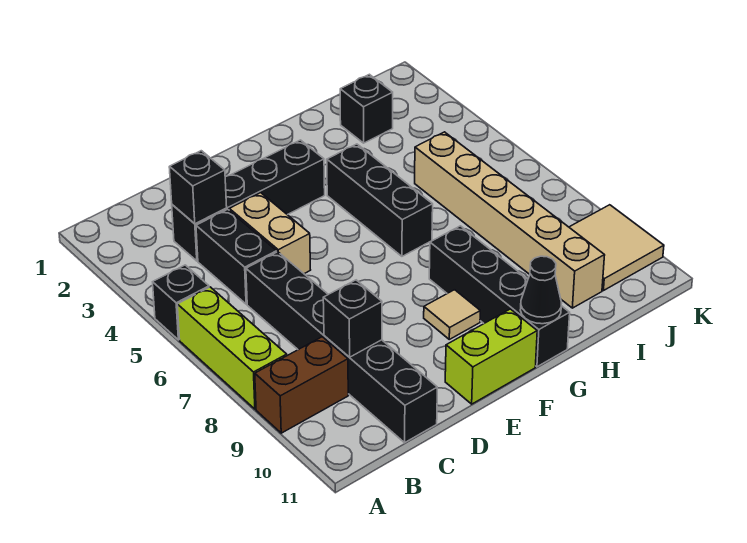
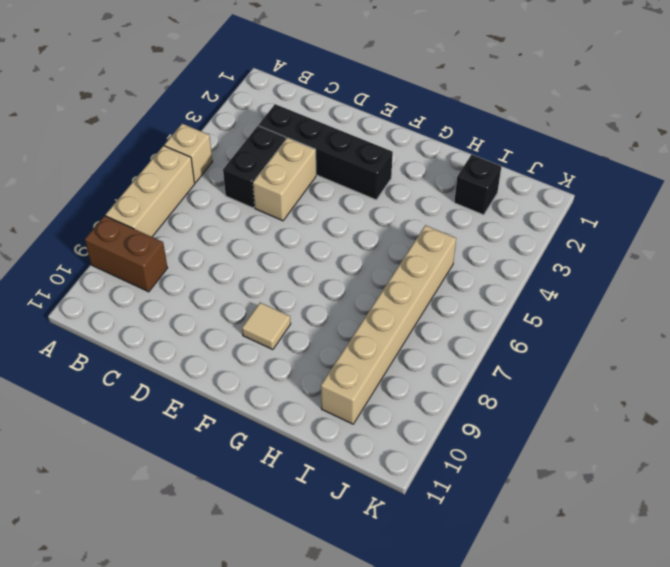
tan brick A5 level 1 -> black brick A5 level 1
tan brick A6:A8 level 1 -> lime brick A6:A8 level 1
none -> black brick C6:C11 level 1
none -> lime brick E11:F11 level 1
none -> black brick G4:G6 level 1

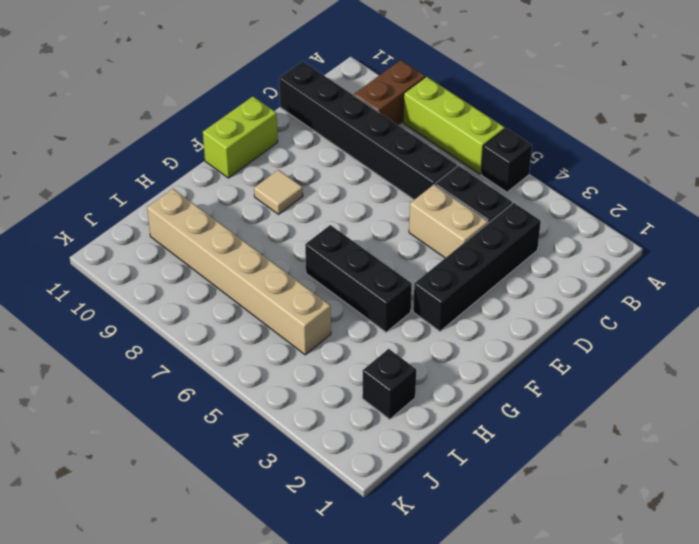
none -> black brick G8:G11 level 1
none -> tan tile J9:K10 level 1
none -> black brick C3 level 2

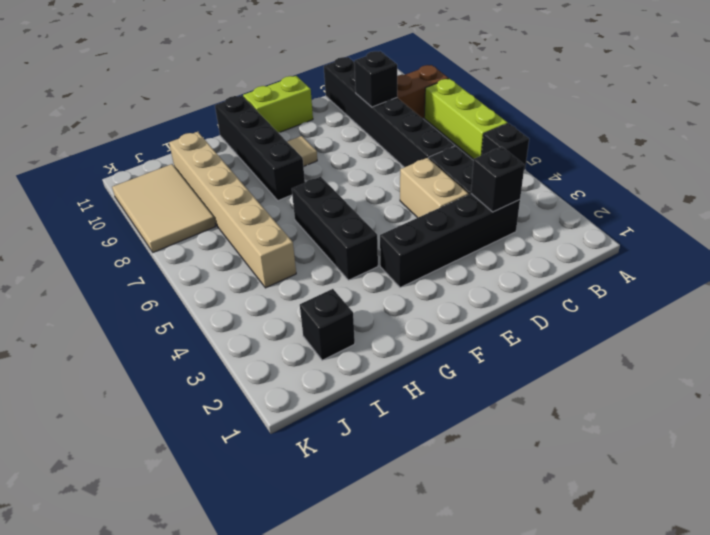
tan tile J8:K10 level 1 -> tan tile J9:K10 level 1
none -> black cone G11 level 2

